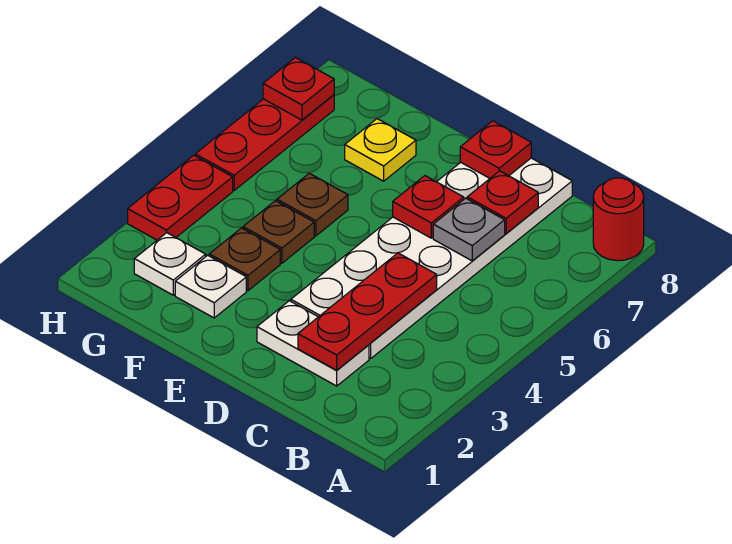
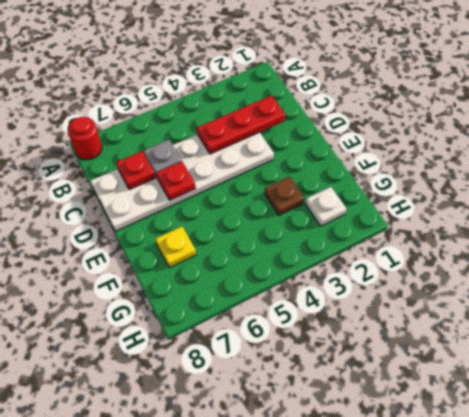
none -> white plate C2:D2 level 1
none -> white plate F2 level 1
none -> brown plate F4 level 1

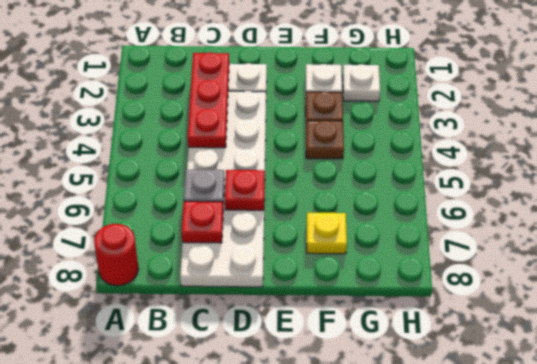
none -> brown plate F5 level 1
none -> red plate H3:H4 level 1
none -> red plate H5:H7 level 1

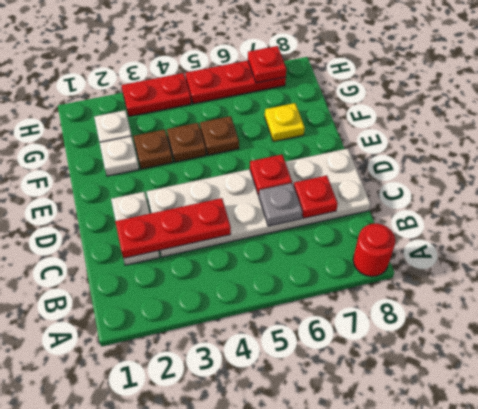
none -> red plate D8 level 2

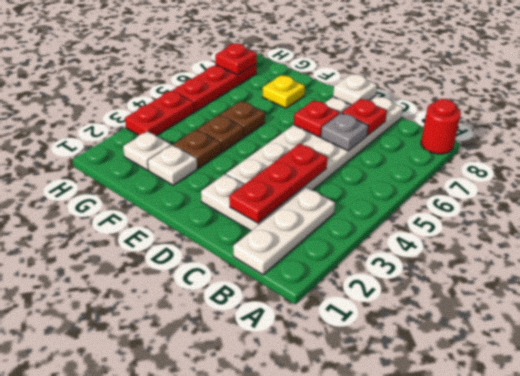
white plate B1:B3 level 1 -> none
white plate D8 level 2 -> red plate D8 level 2

